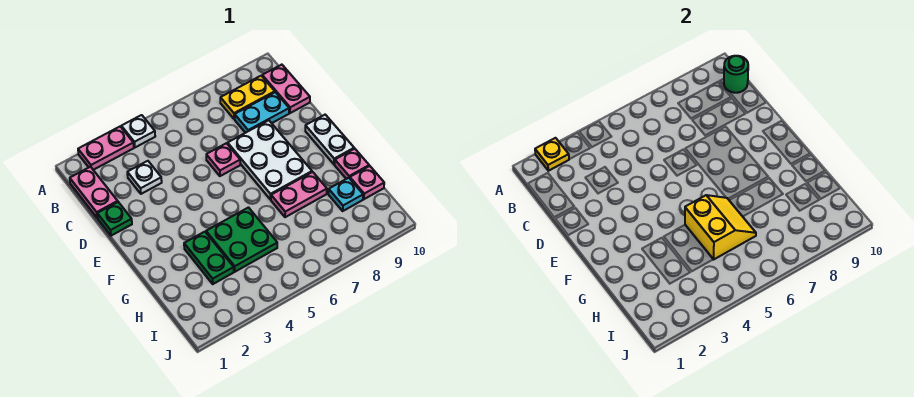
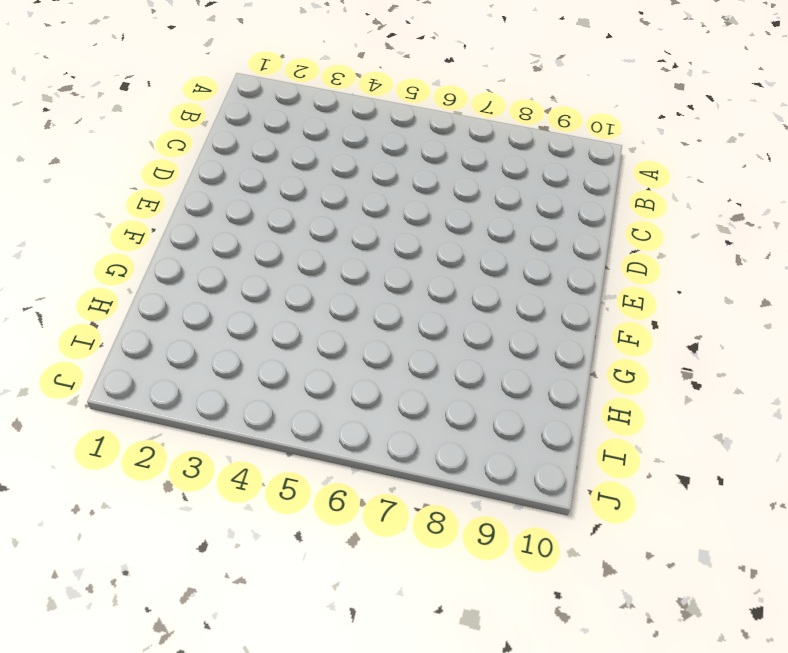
none -> pink plate A2:A3 level 1
none -> white plate A4 level 1
none -> pink plate B1:C1 level 1

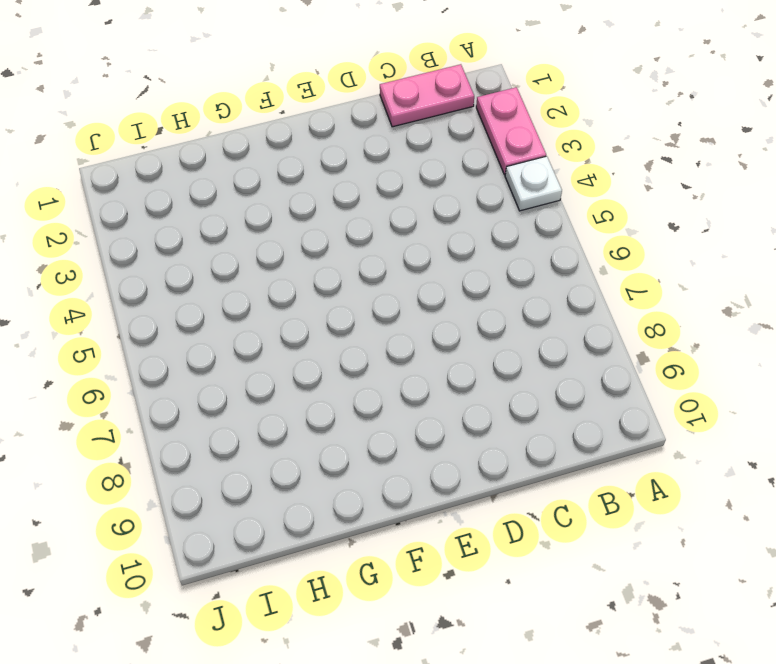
none -> yellow plate B8:B9 level 1
none -> pink plate B10:C10 level 1
none -> white plate C3 level 1

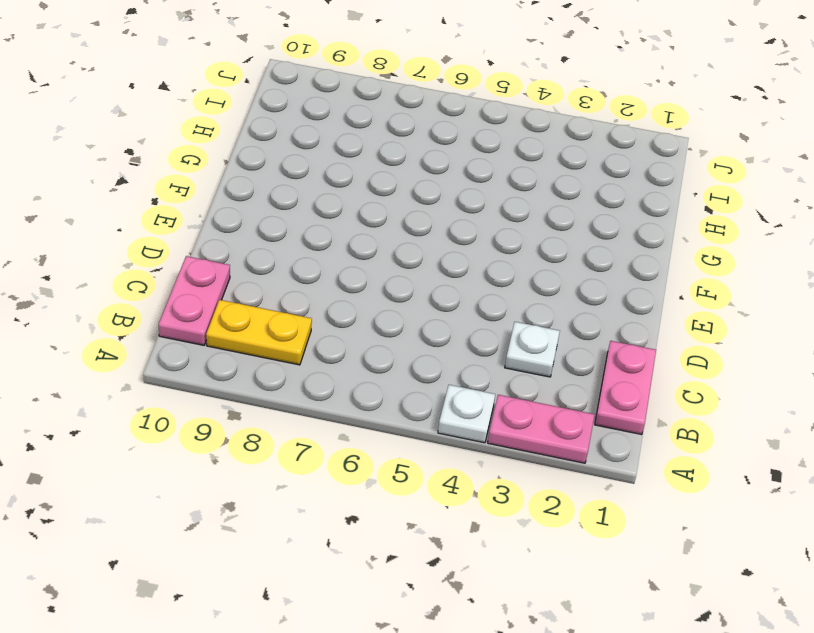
none -> cyan plate C8:C9 level 1
none -> green plate D1 level 1
none -> pink plate D6 level 1

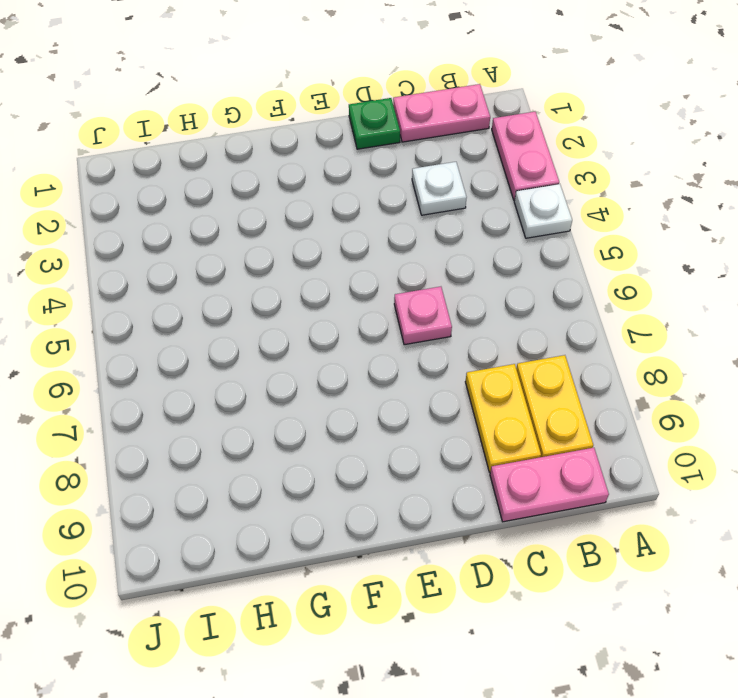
yellow plate C8:C9 level 1 -> cyan plate C8:C9 level 1
none -> white plate D7:F8 level 1
none -> white plate E10:F10 level 1
none -> green plate G3:H3 level 1

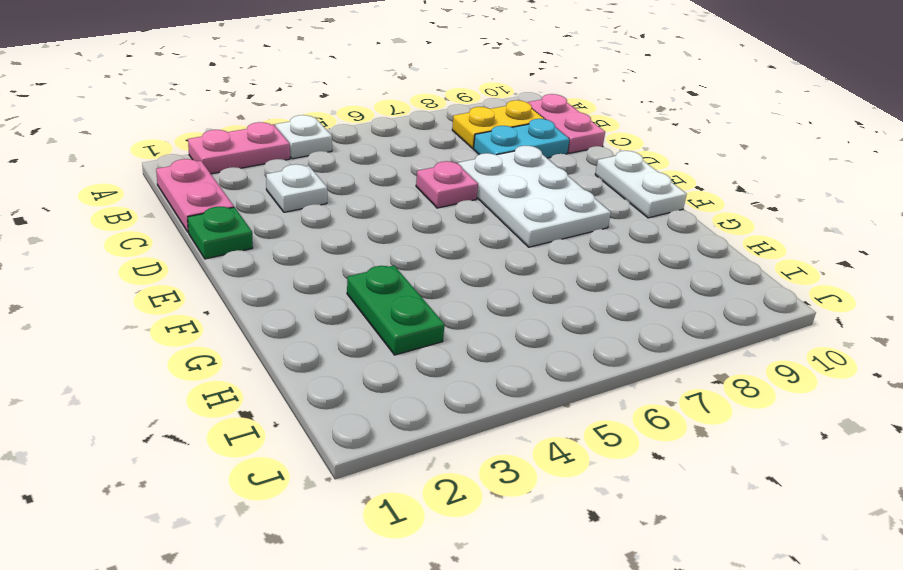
none -> green plate G4:H5 level 1
none -> pink plate G7:G8 level 1
none -> pink plate G10 level 1

